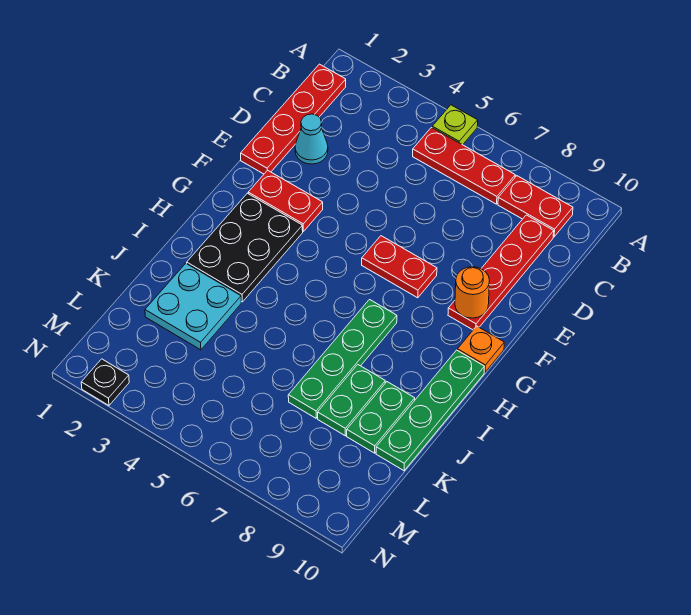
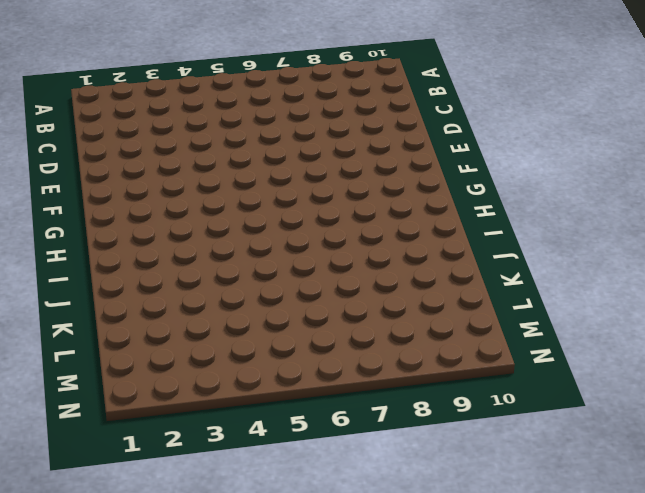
none -> lime plate A5 level 1
none -> red plate B1:E1 level 1
none -> red plate B5:B7 level 1

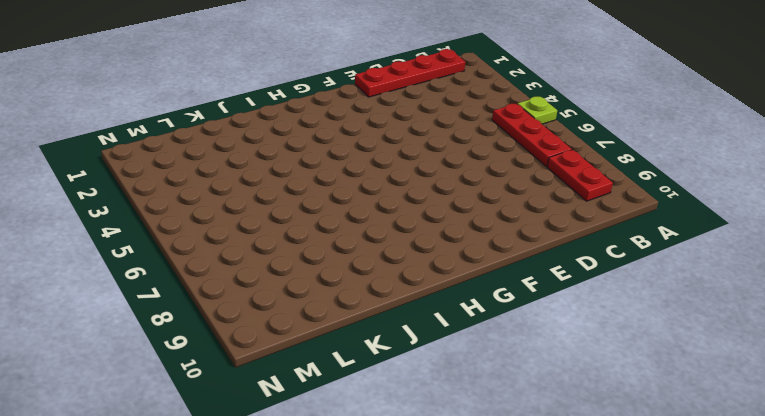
none -> red plate C9:F9 level 1
none -> cyan cone D2 level 1
none -> red plate F2:F3 level 1

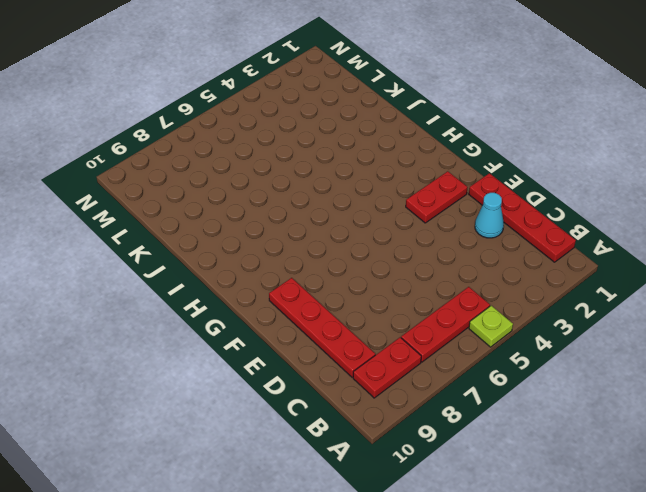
none -> red plate F6:F7 level 1
none -> black plate G2:I3 level 1
none -> orange plate G10 level 1

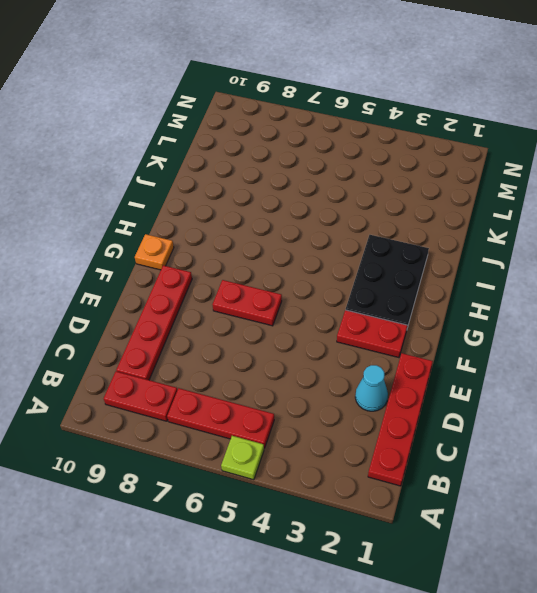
none -> green plate H7:K7 level 1
none -> green plate H10:K10 level 1
none -> cyan plate J2:K3 level 1

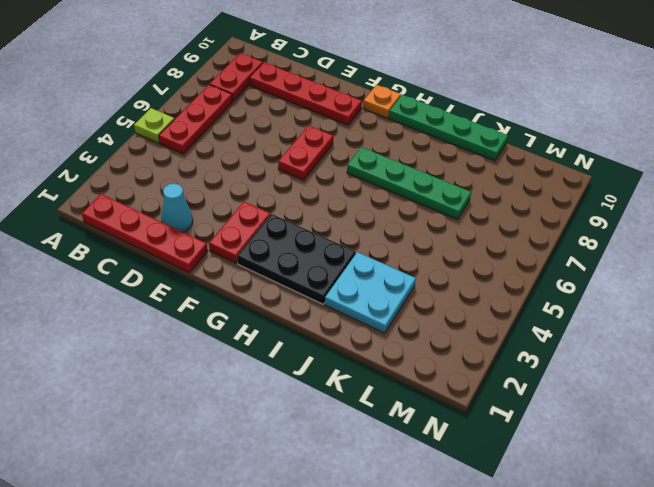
none -> green plate J8:K8 level 1
none -> green plate J9:K9 level 1
none -> black plate N2 level 1

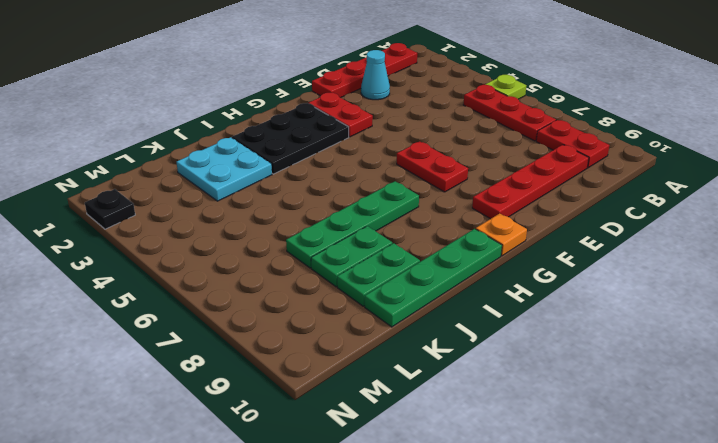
none -> orange round brick F9 level 2

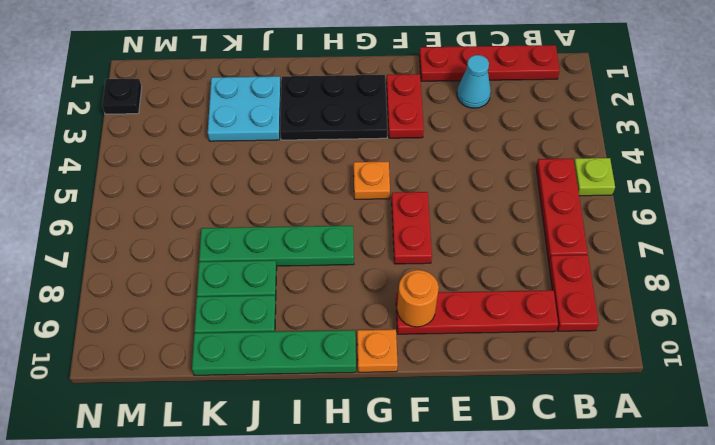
orange plate G5 level 1 -> none

